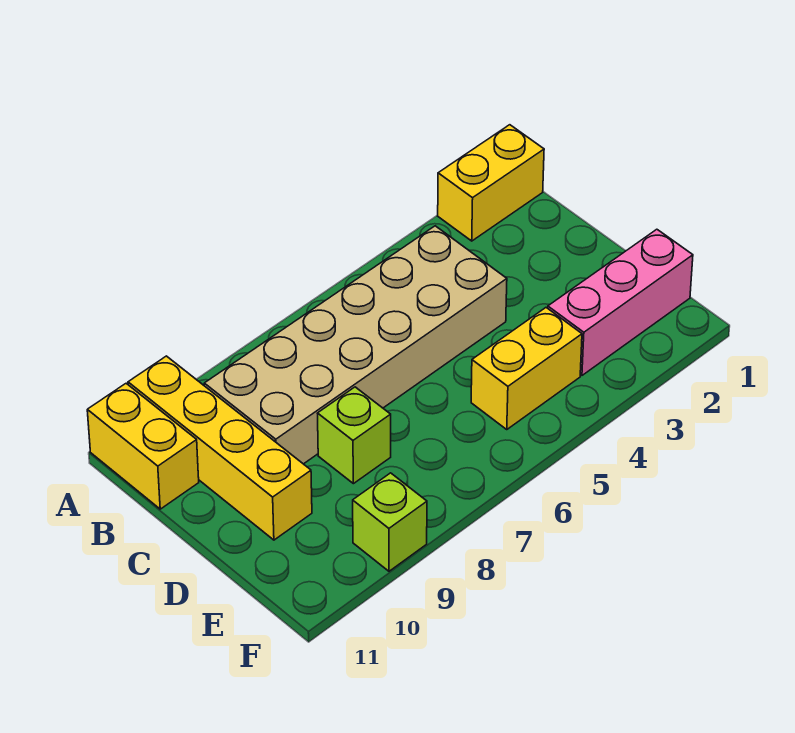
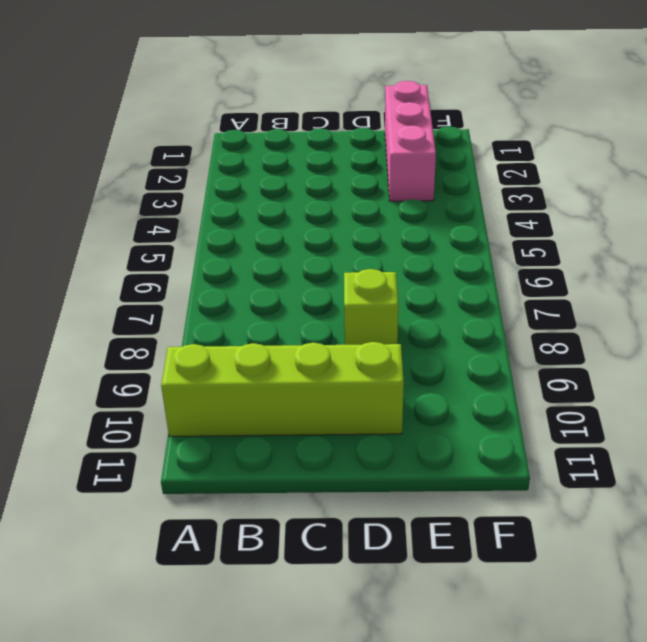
lime brick A10:D10 level 1 -> yellow brick A10:D10 level 1
none -> yellow brick A1:A2 level 1
none -> yellow brick A11:B11 level 1

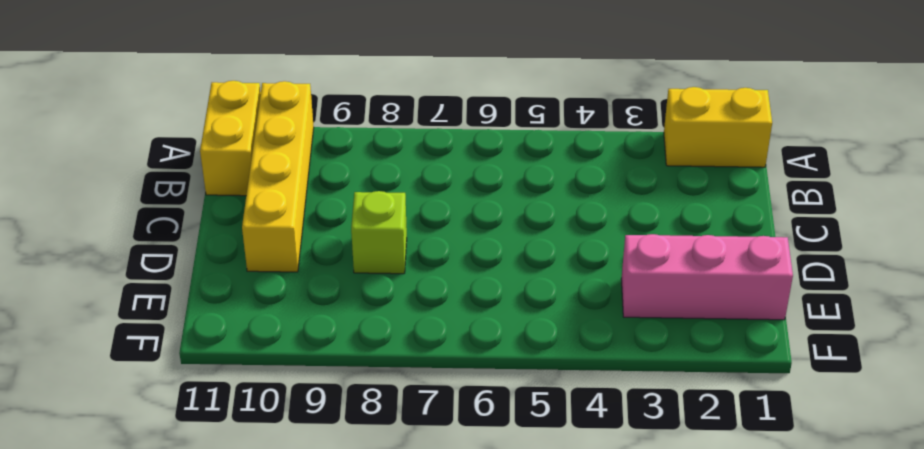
none -> tan brick B4:C9 level 1
none -> yellow brick E4:E5 level 1

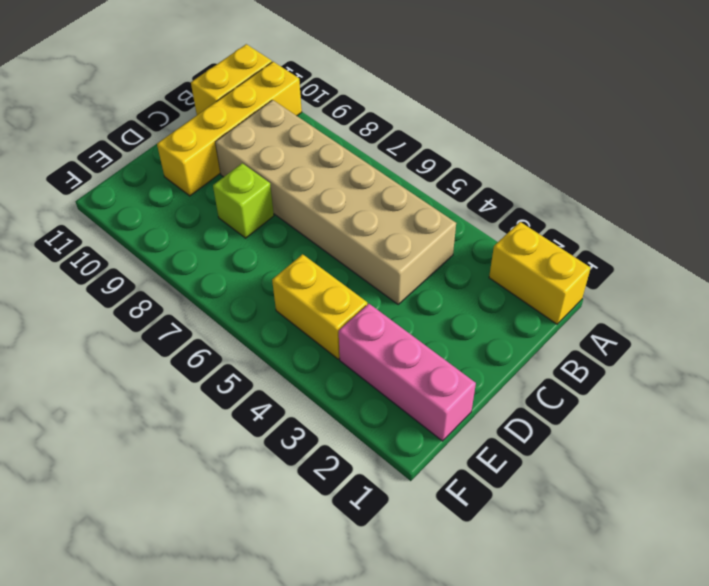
none -> lime brick F9 level 1

